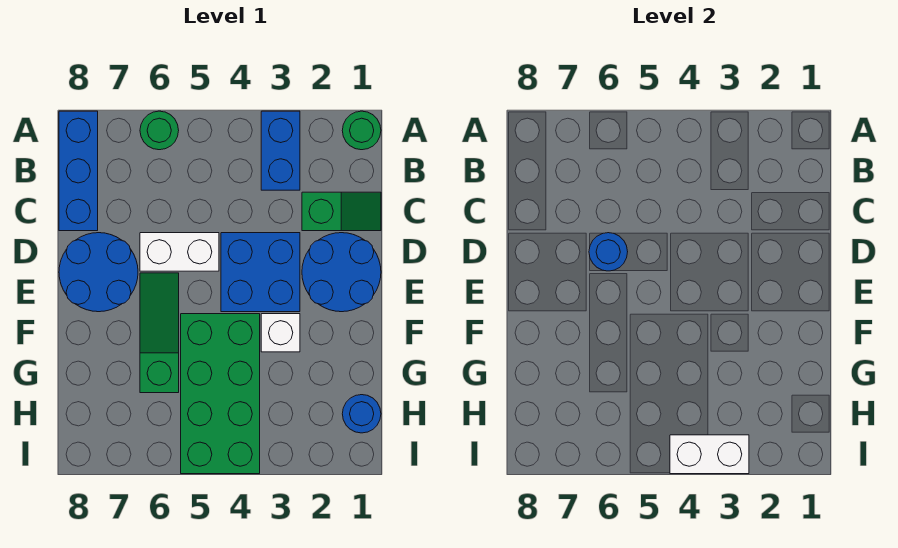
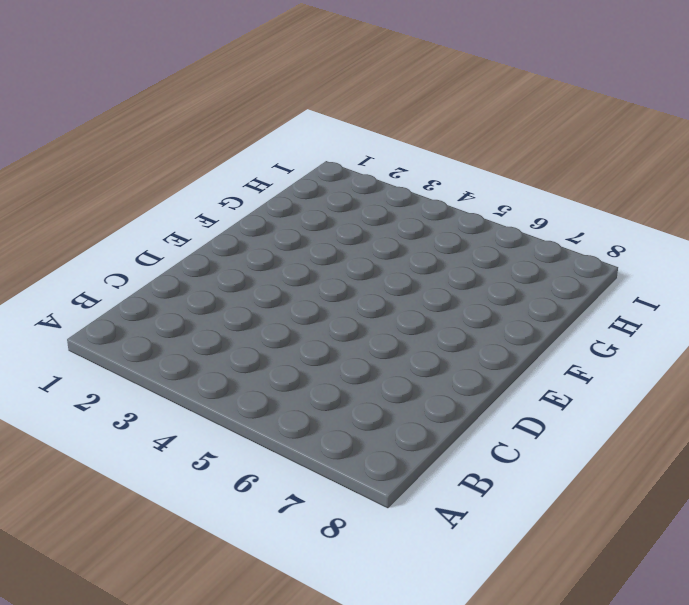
none -> green round brick A1 level 1
none -> blue brick A3:B3 level 1
none -> green round brick A6 level 1

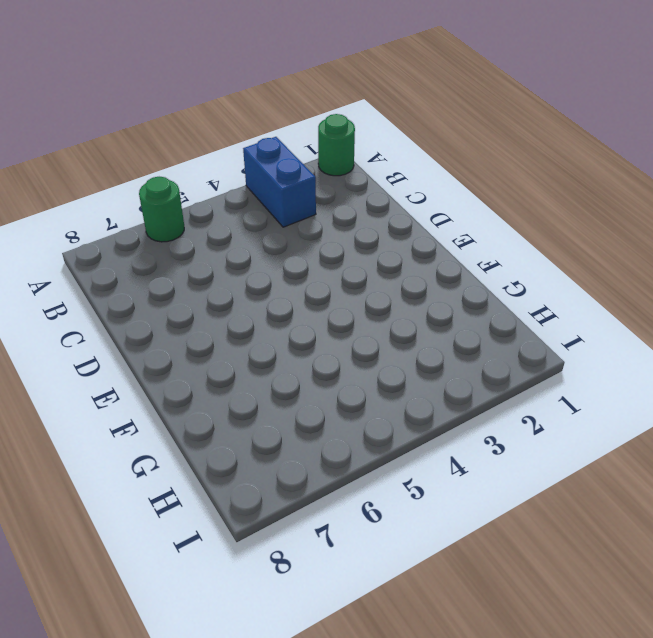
none -> blue brick A8:C8 level 1
none -> green slope C1:C2 level 1 top 2
none -> blue round brick D1:E2 level 1

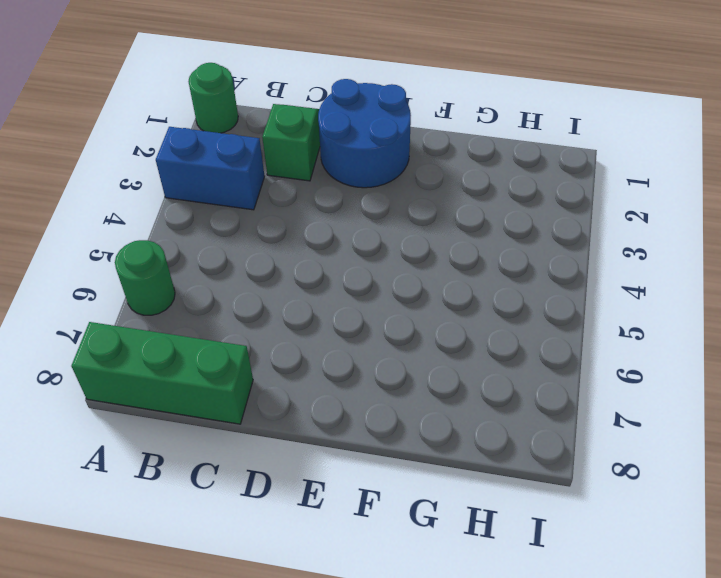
green brick A8:C8 level 1 -> blue brick A8:C8 level 1
none -> blue brick D3:E4 level 1
none -> white brick D5:D6 level 1
none -> blue round brick D7:E8 level 1

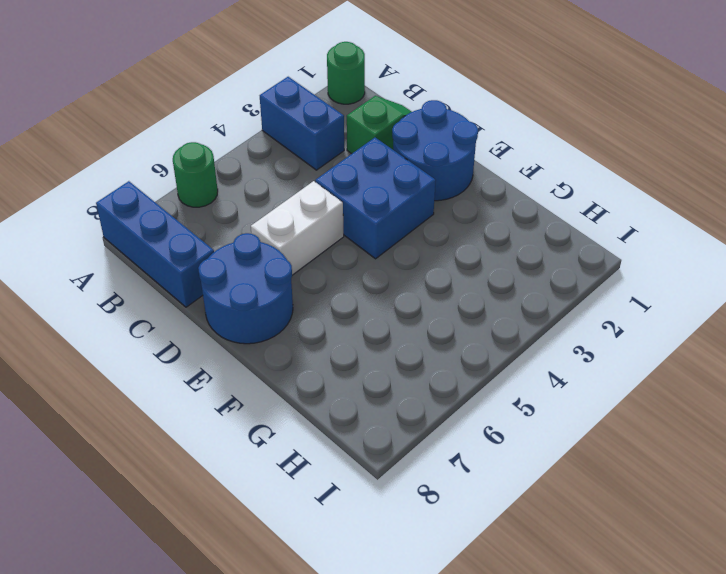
none -> green slope E6:G6 level 1 top G
none -> white brick F3 level 1
none -> green brick F4:I5 level 1

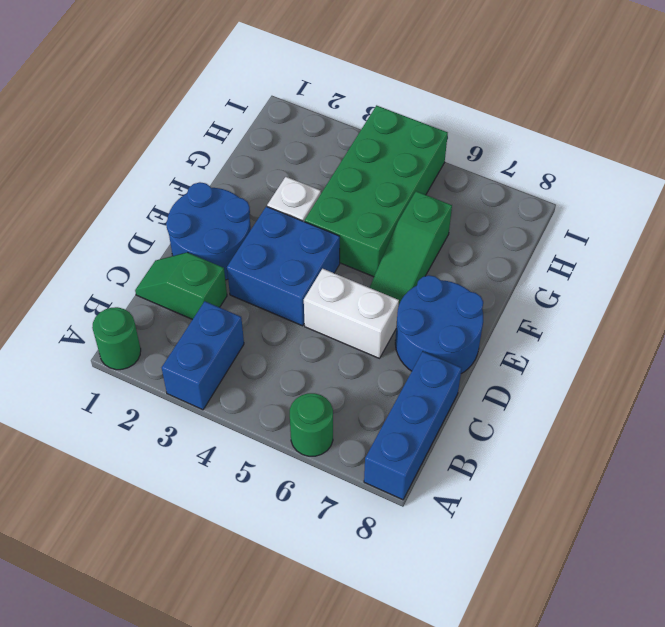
none -> blue round brick H1 level 1
none -> blue round brick D6 level 2
none -> white brick I3:I4 level 2

